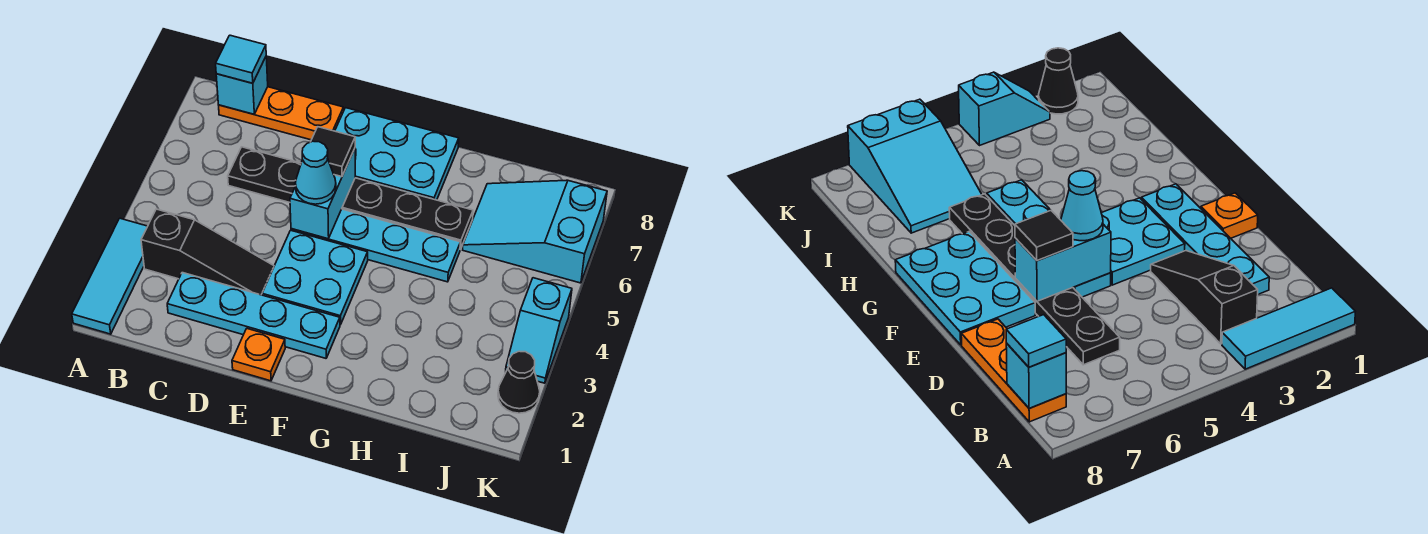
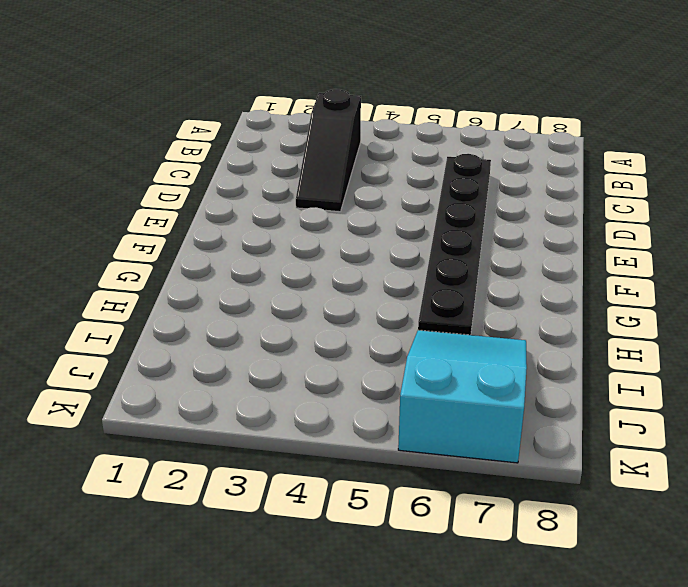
none -> cyan tile A1:A3 level 1
none -> orange plate B8:D8 level 1
none -> cyan plate C2:F2 level 1

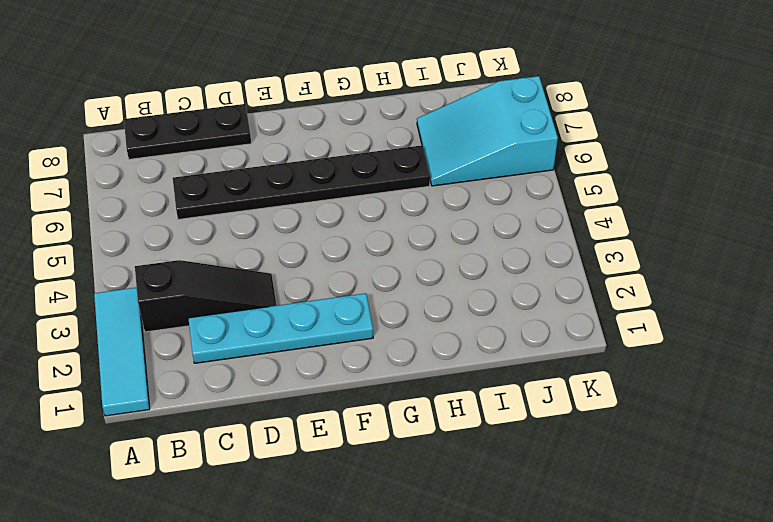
black plate B8:D8 level 1 -> orange plate B8:D8 level 1
none -> orange plate E1 level 1
none -> cyan plate E3:F4 level 1
none -> cyan plate E5:H5 level 1

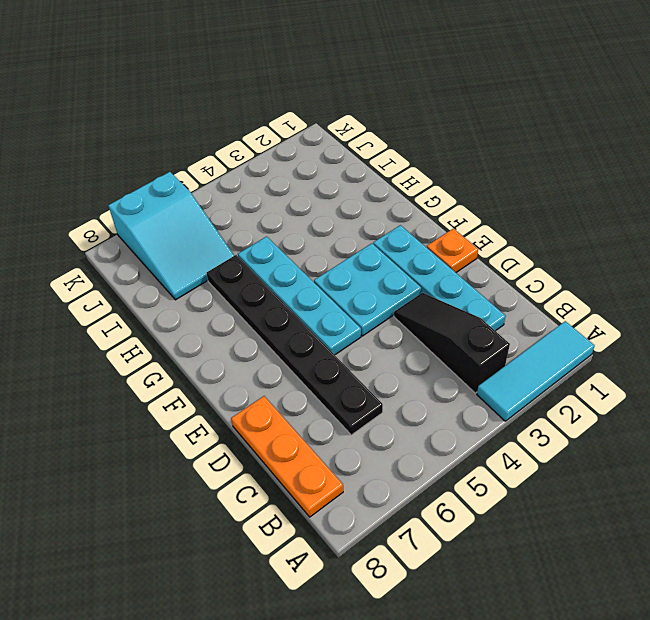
none -> cyan plate E7:G8 level 1
none -> black cone K2 level 1
none -> cyan slope K3:K4 level 1 top 4

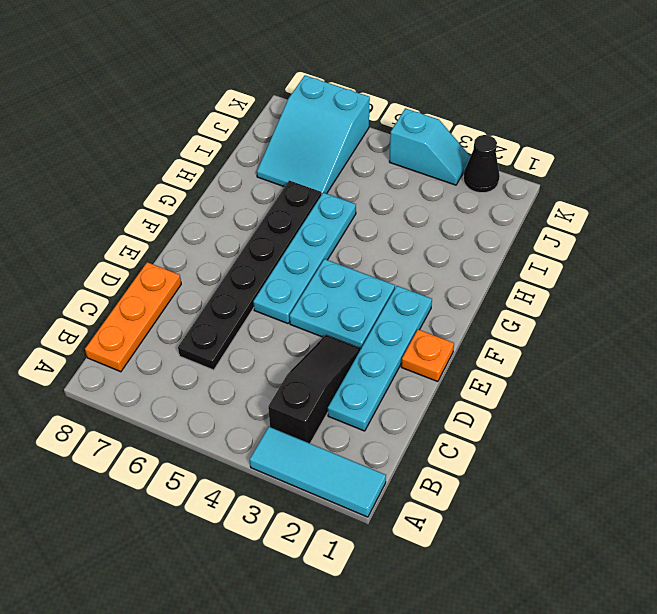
none -> cyan plate E7:G8 level 1
none -> cyan brick B8 level 2
none -> cyan brick E5:E6 level 2

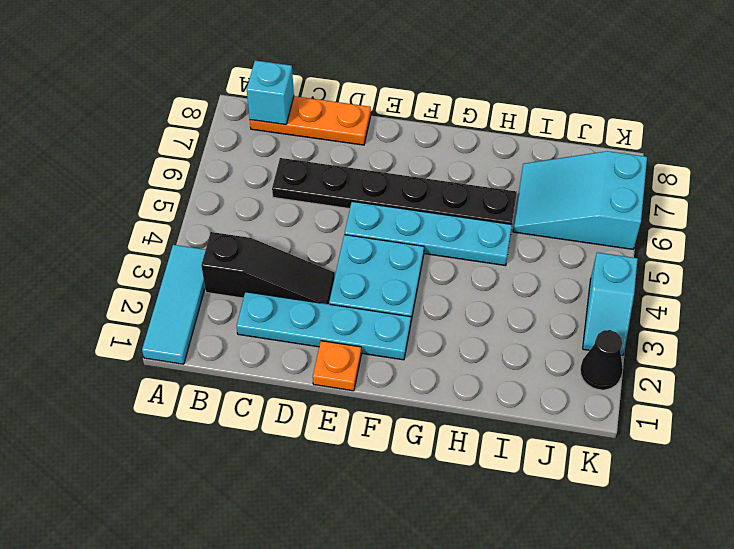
none -> cyan plate E7:G8 level 1
none -> cyan brick E5:E6 level 2
none -> cyan tile B8 level 3

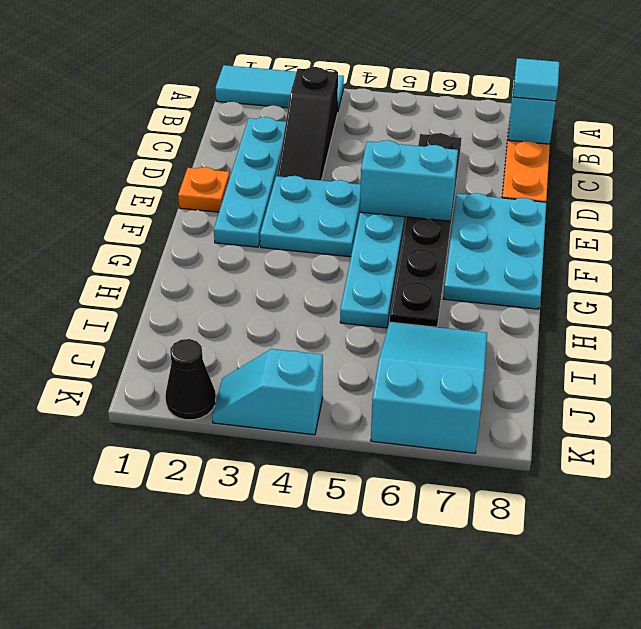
none -> cyan cone E5 level 3
none -> black tile E6 level 3

